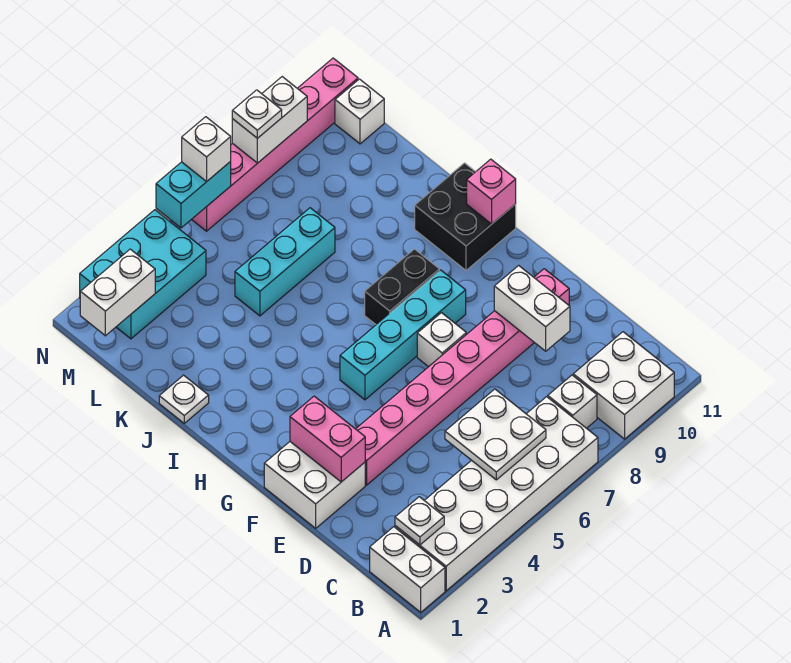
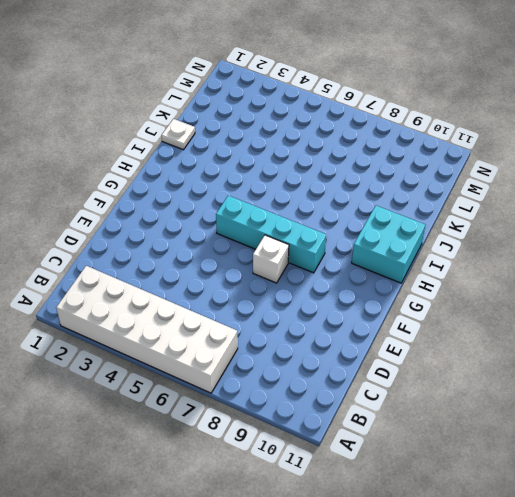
cyan brick H10:I11 level 1 -> black brick H10:I11 level 1
none -> white brick A1:B1 level 1
none -> white brick A9:B10 level 1
none -> white brick B8 level 1

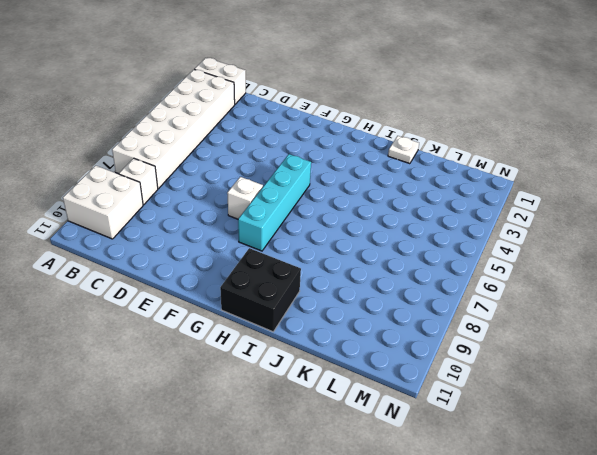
none -> white brick E1:F2 level 1
none -> pink brick E3:E10 level 1
none -> black brick H7:H8 level 1

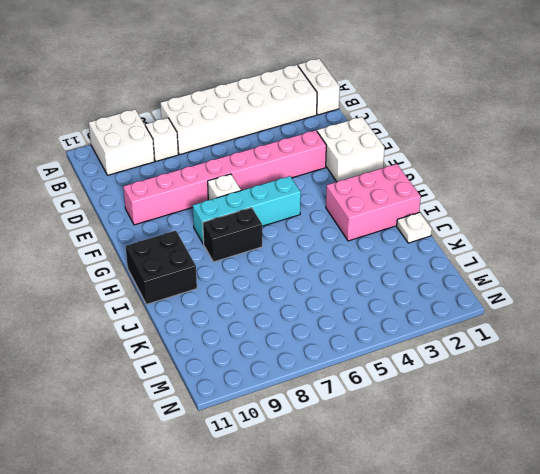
pink brick H1:I3 level 1 -> none
none -> cyan brick K5:K7 level 1
none -> cyan brick M2:N4 level 1
none -> white brick M11 level 1

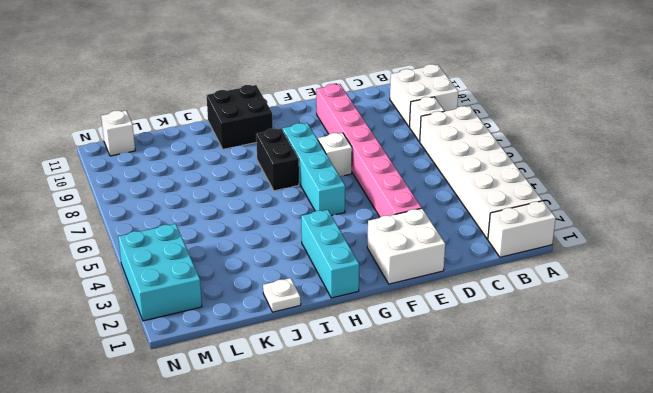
cyan brick H1:H3 level 1 -> cyan brick K5:K7 level 1
none -> pink brick N6:N11 level 1
none -> white plate B2 level 2
none -> white plate B5:C6 level 2

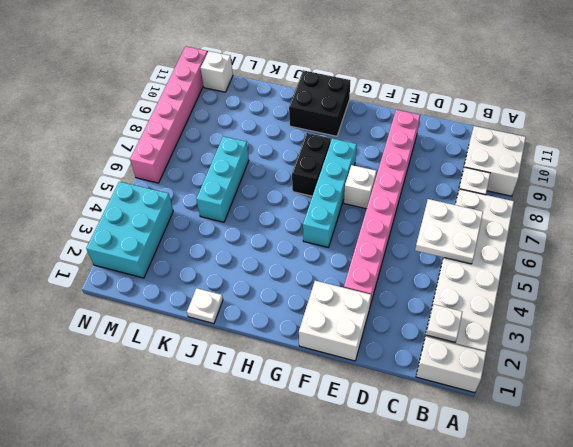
none -> white brick D9:E9 level 2
none -> pink brick E2:F2 level 2
none -> pink brick H11 level 2

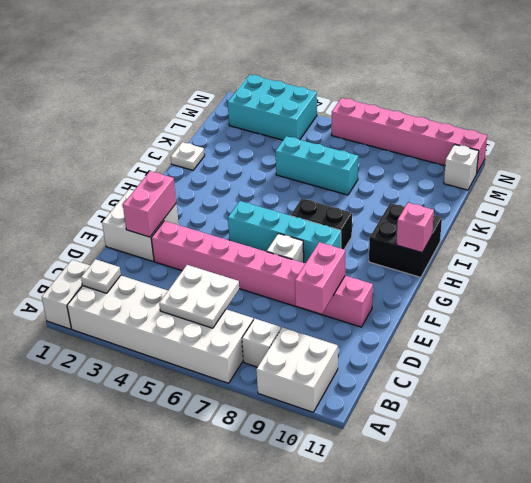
pink brick D9:E9 level 2 -> white brick D9:E9 level 2
none -> white brick M1:M2 level 2
none -> cyan brick N5:N6 level 2
none -> white brick N8:N9 level 2

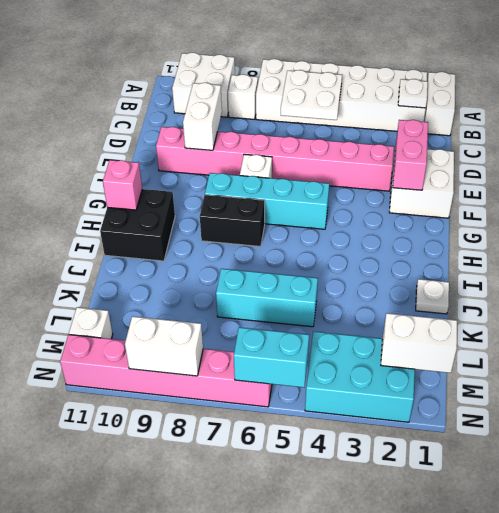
none -> white brick N6 level 3
none -> white plate N8 level 3

